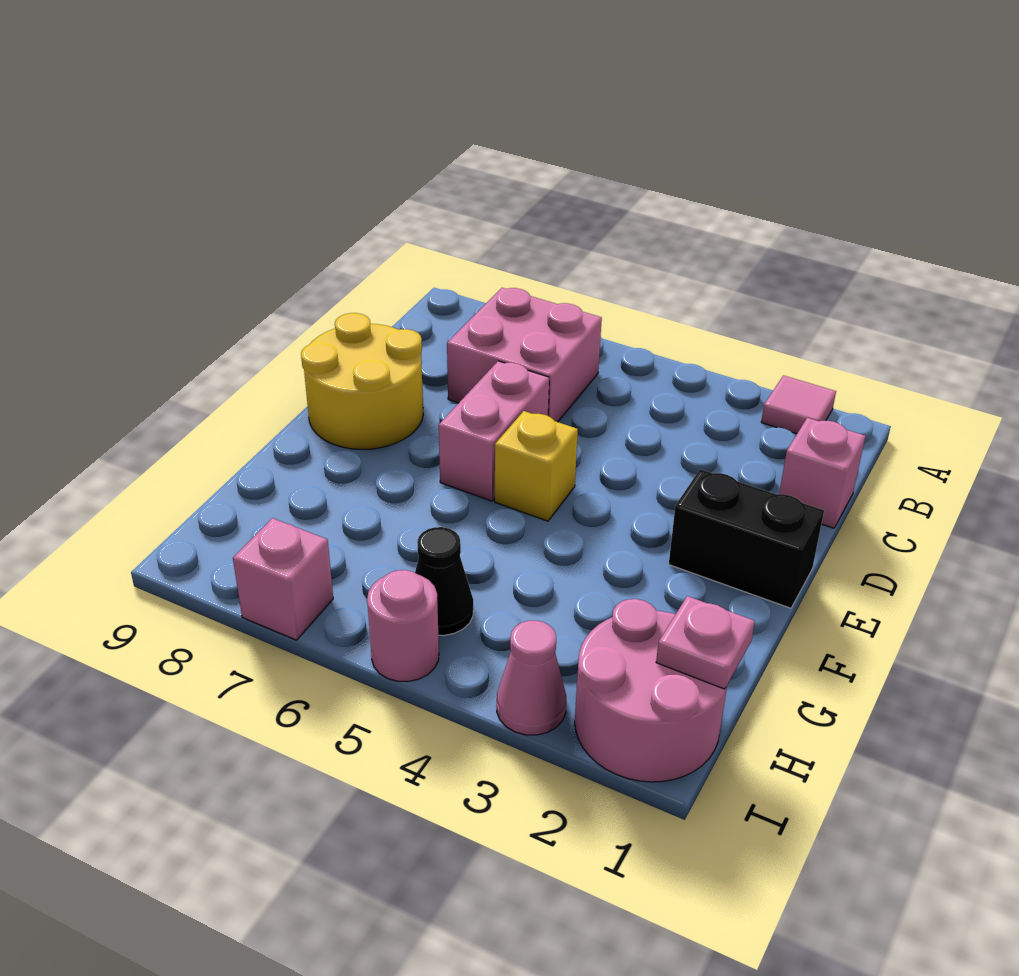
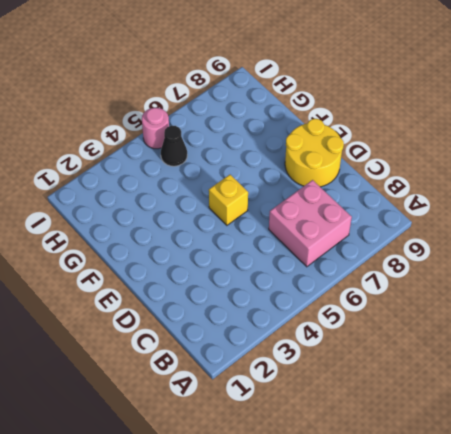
none -> pink tile A2 level 1
none -> pink brick C1 level 1
none -> pink brick D6:E6 level 1

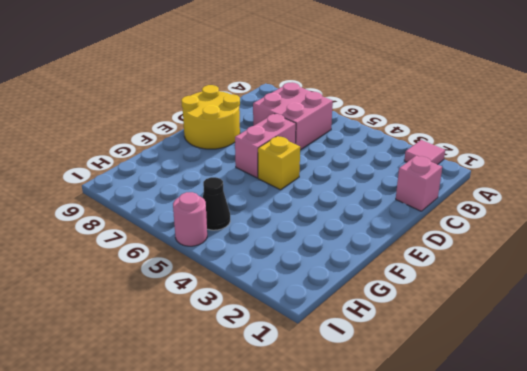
none -> black brick E1:E2 level 1
none -> pink round brick H1:I2 level 1
none -> pink cone I3 level 1

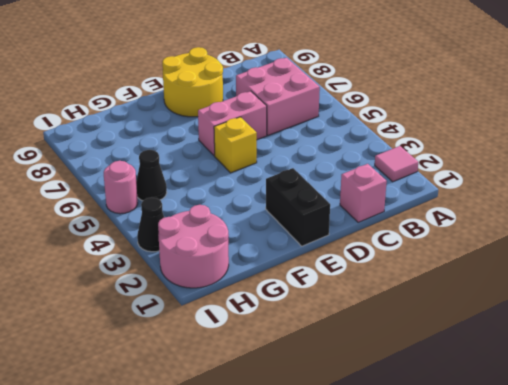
black cone I3 level 1 -> pink cone I3 level 1
none -> pink brick I7 level 1
none -> pink plate H1 level 2

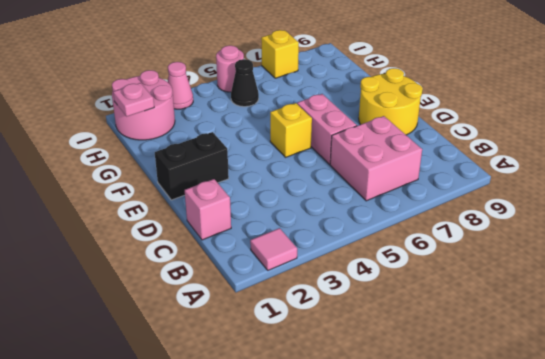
yellow brick I7 level 1 -> pink brick I7 level 1

